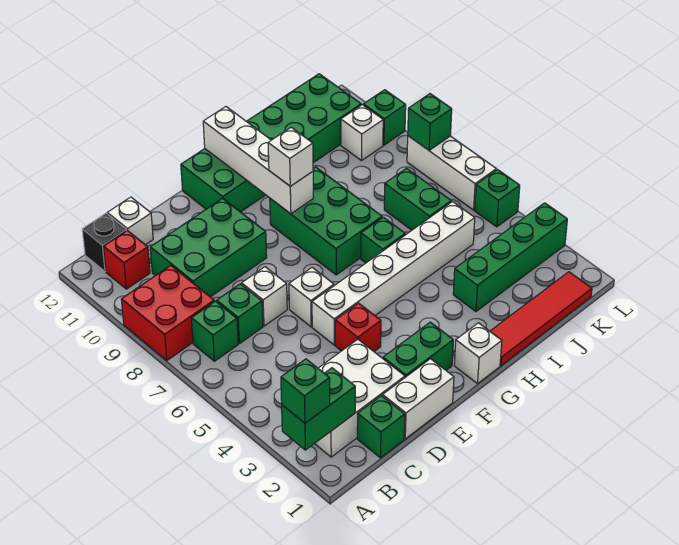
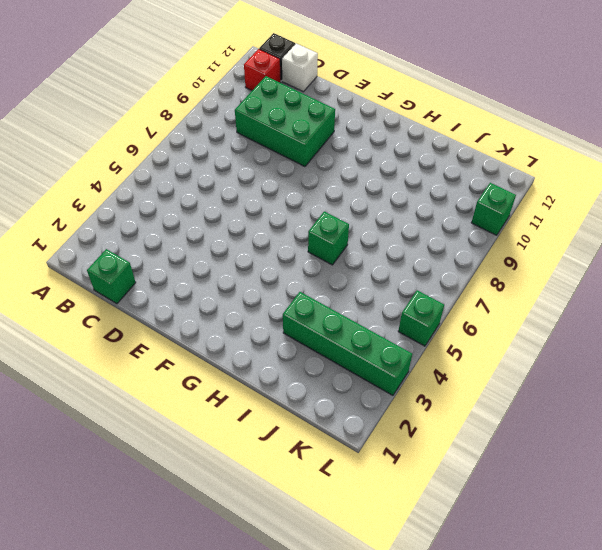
none -> red brick A8:B9 level 1
none -> white brick B2:D3 level 1
none -> green brick B7 level 1
none -> green brick C7 level 1

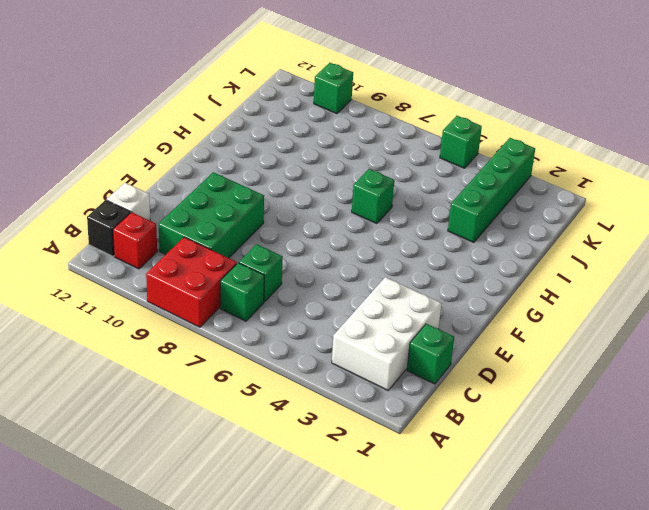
none -> white brick D1:E1 level 1
none -> white brick D7 level 1
none -> green brick E2:F2 level 1
none -> red brick E4 level 1

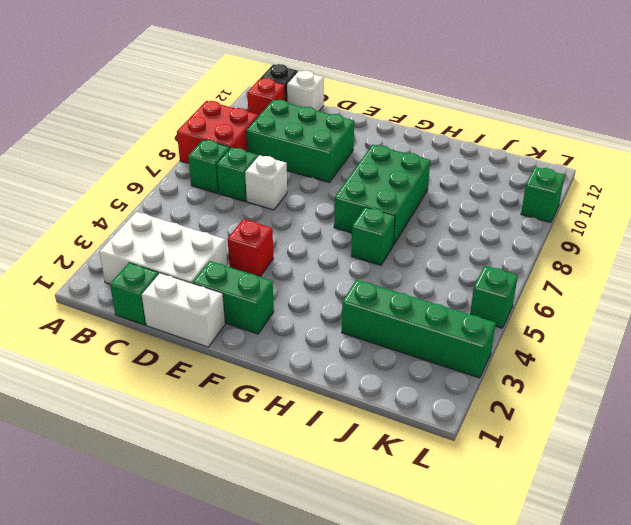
none -> white brick E5:J5 level 1
none -> white brick E6 level 1
none -> green brick F11:K12 level 1
none -> white brick G1 level 1

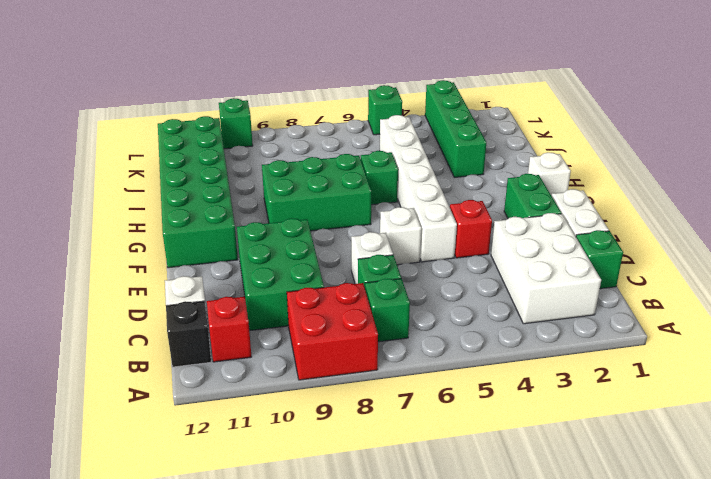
none -> red tile H1:K1 level 1
none -> green brick J6:J7 level 1
none -> white brick K10 level 1
none -> white brick L6:L8 level 1

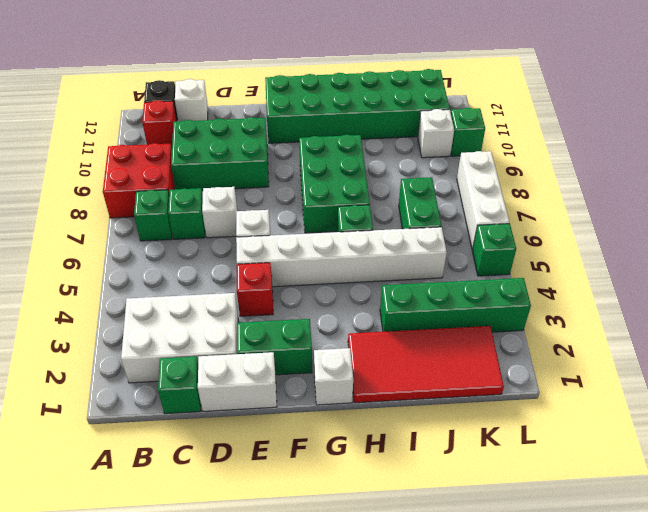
red tile H1:K2 level 1 -> red tile H1:K1 level 1
none -> green brick A2:B2 level 2
none -> white brick G9:G12 level 2
none -> green brick L8 level 2
none -> green brick A2 level 3

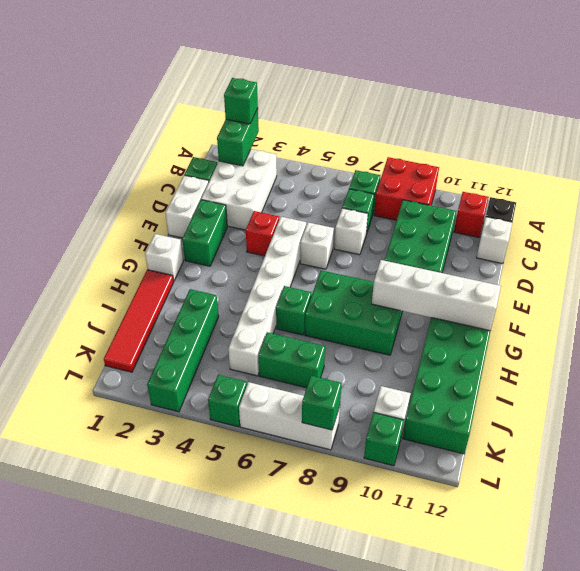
none -> white brick G9 level 3

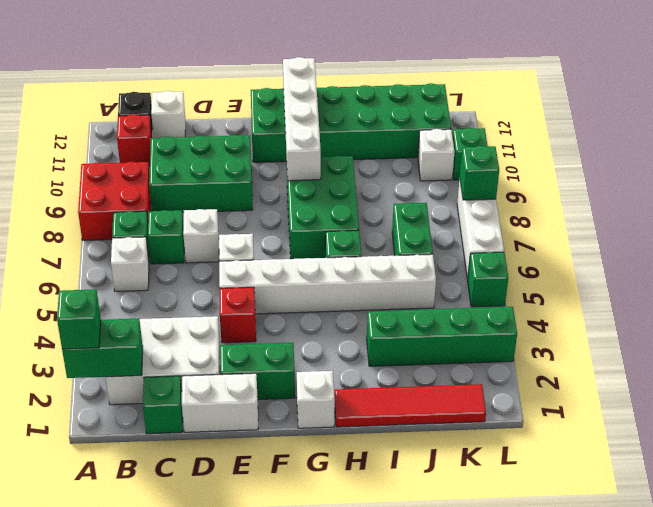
white brick B6 level 1 -> white brick G9 level 3

